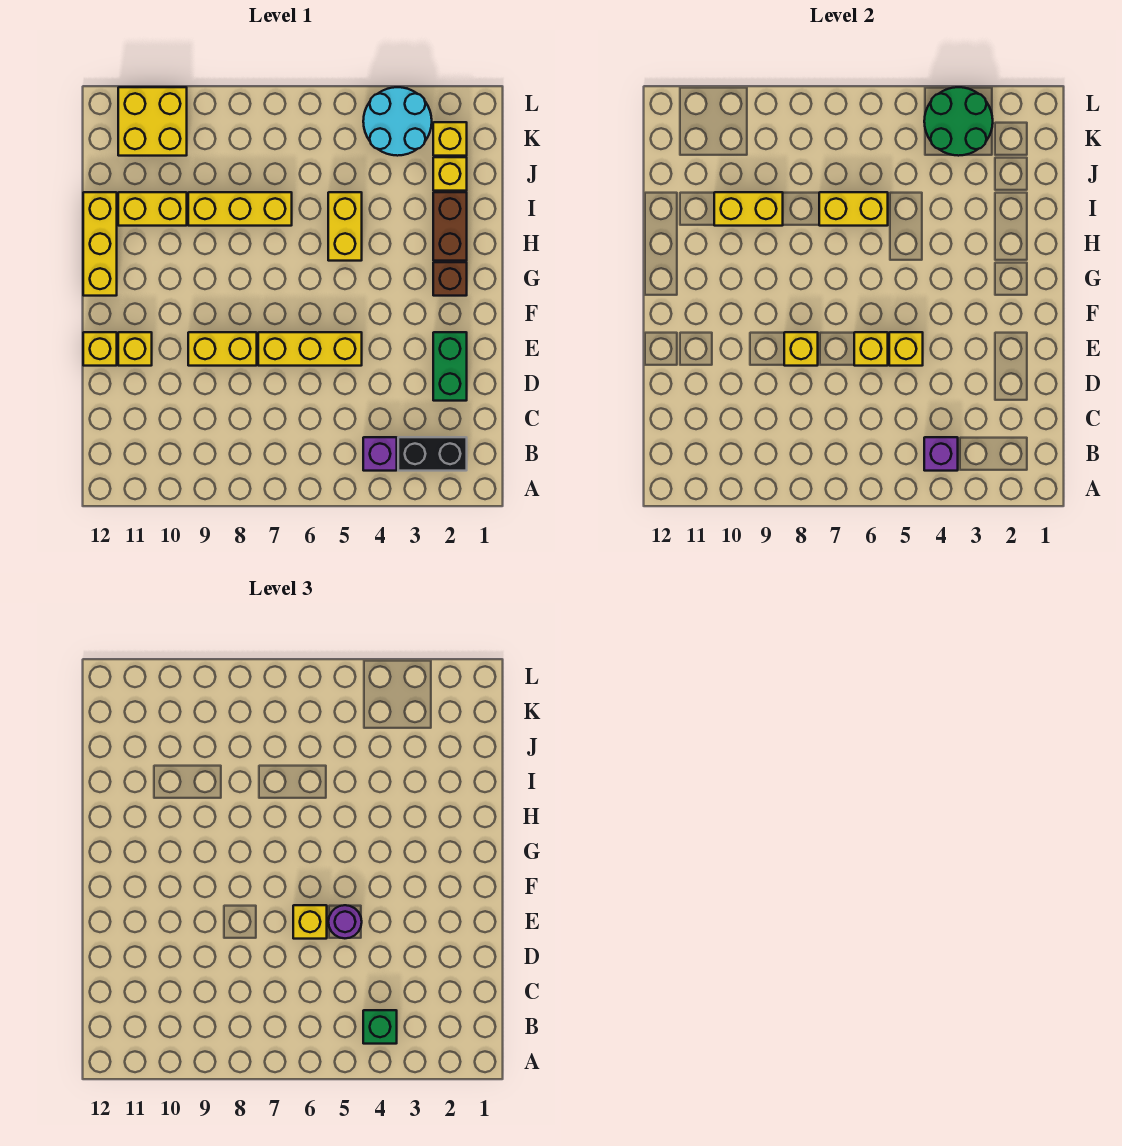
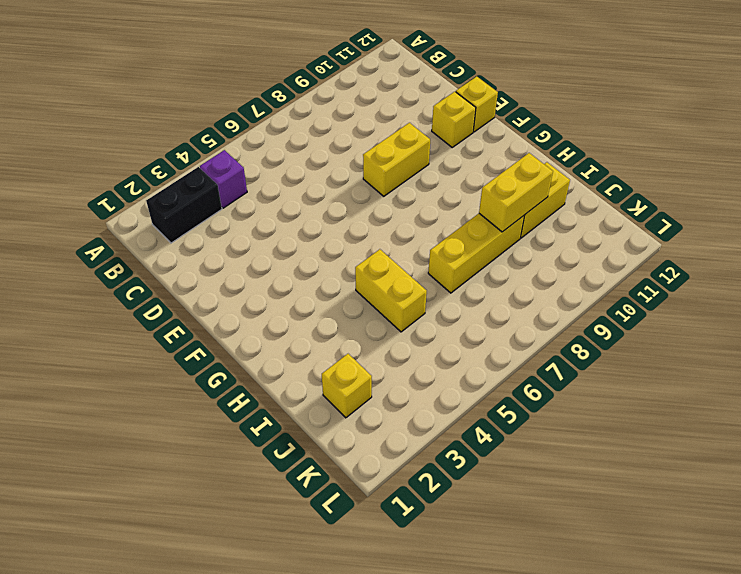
none -> green brick D2:E2 level 1
none -> yellow brick E5:E7 level 1
none -> brown brick G2 level 1

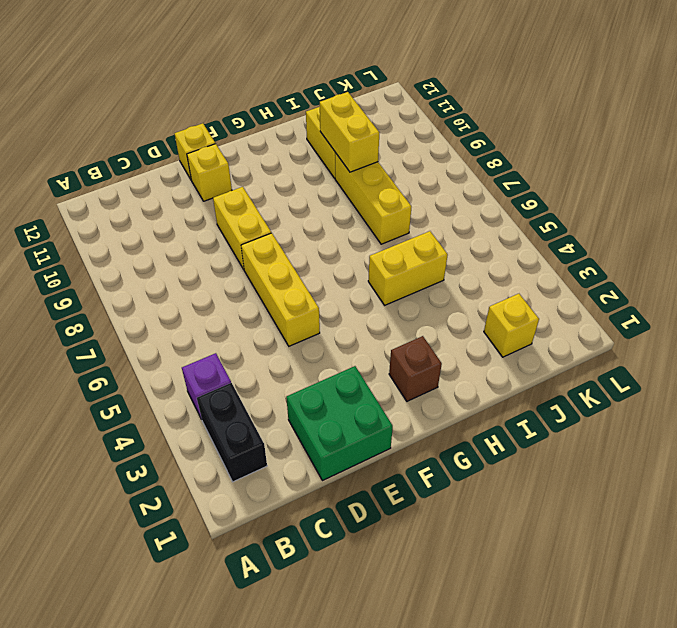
green brick D1:E2 level 1 -> green brick D2:E2 level 1
none -> yellow brick G12:I12 level 1
none -> brown brick H2:I2 level 1
none -> yellow brick K2 level 1

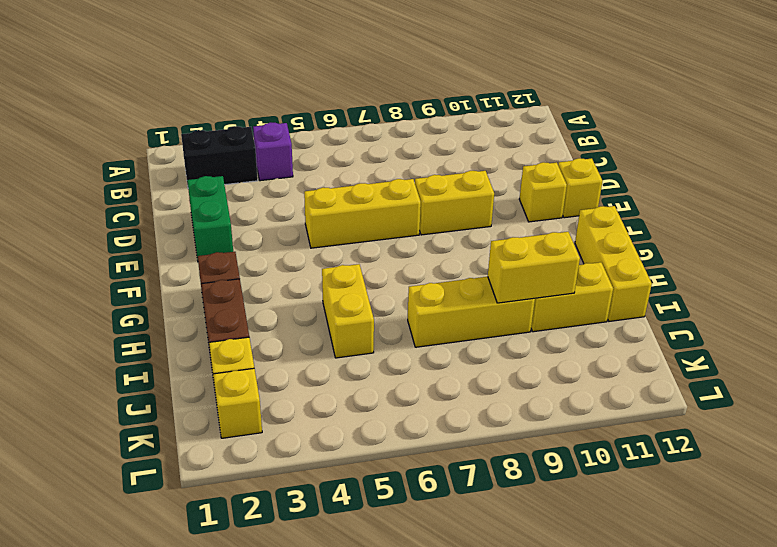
none -> cyan round brick K3:L4 level 1
none -> yellow brick K10:L11 level 1
none -> purple brick B4 level 2

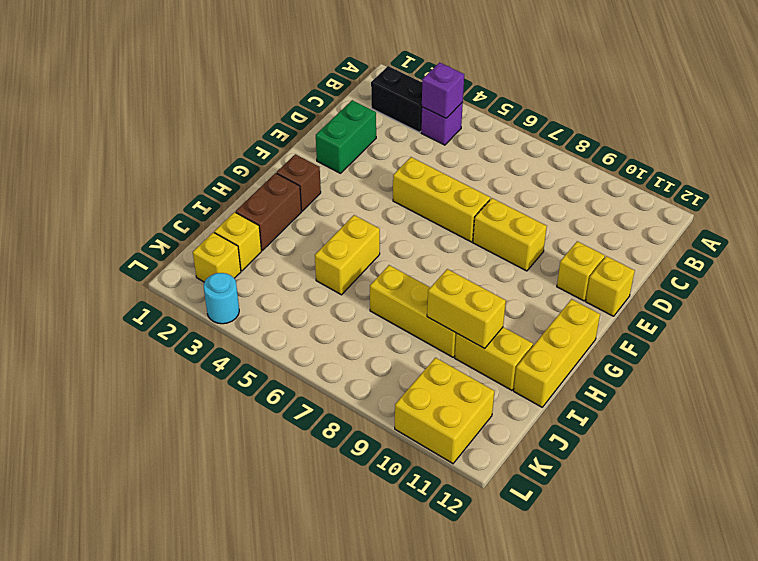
cyan round brick L3 level 1 -> cyan round brick K3:L4 level 1
none -> yellow brick E5 level 2
none -> yellow brick E6 level 2
none -> yellow brick E8 level 2

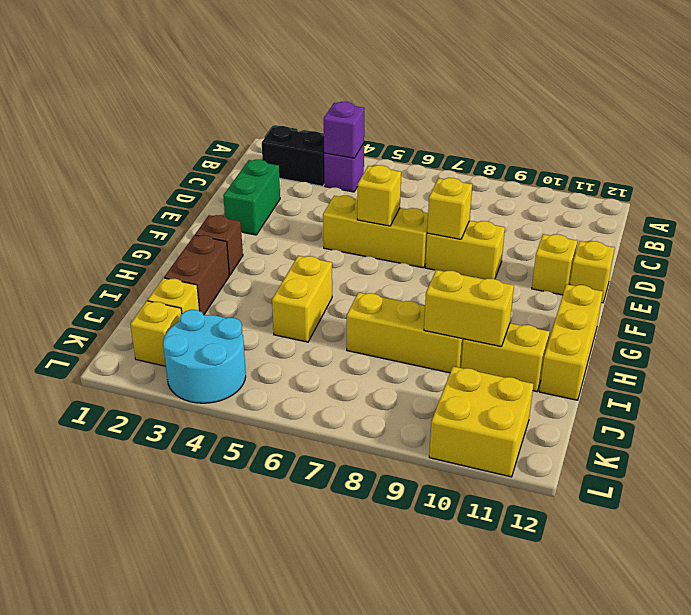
none -> yellow brick E5 level 2
none -> yellow brick I6:I7 level 2
none -> green round brick K3:L4 level 2

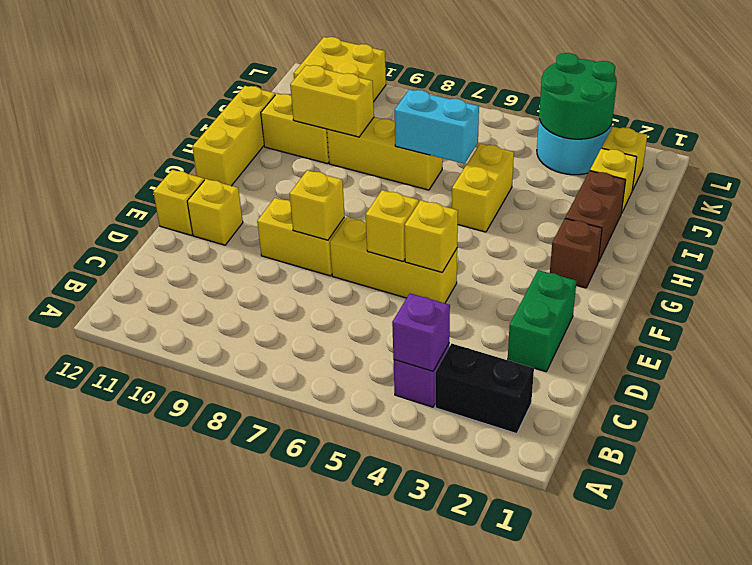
cyan brick I6:I7 level 2 -> yellow brick I6:I7 level 2
none -> green brick B4 level 3
none -> purple round brick E5 level 3
none -> yellow brick E6 level 3

